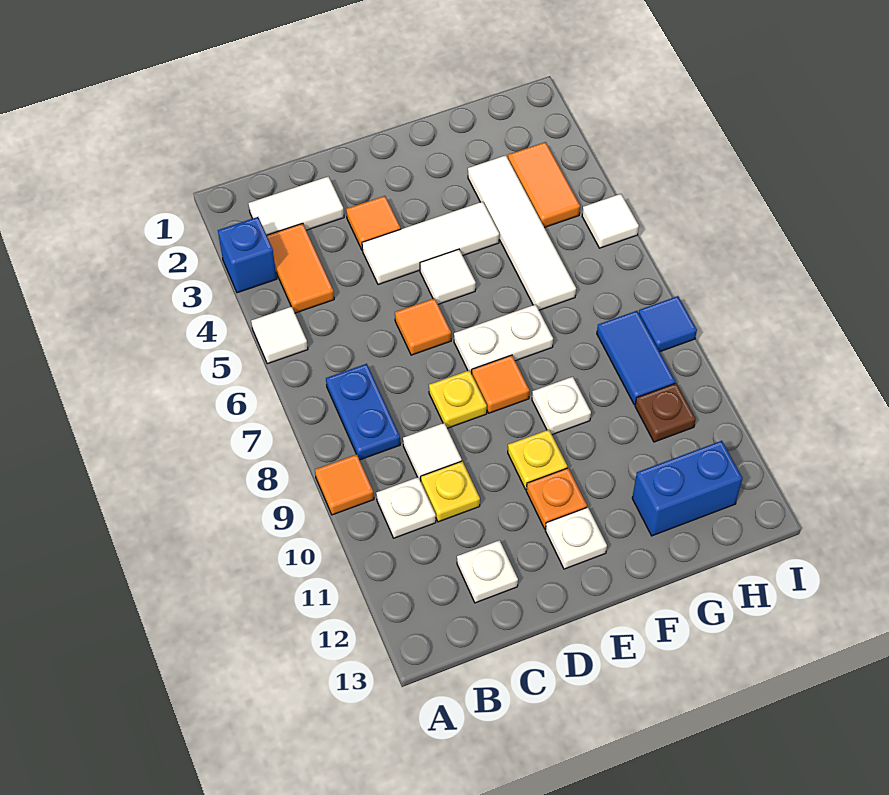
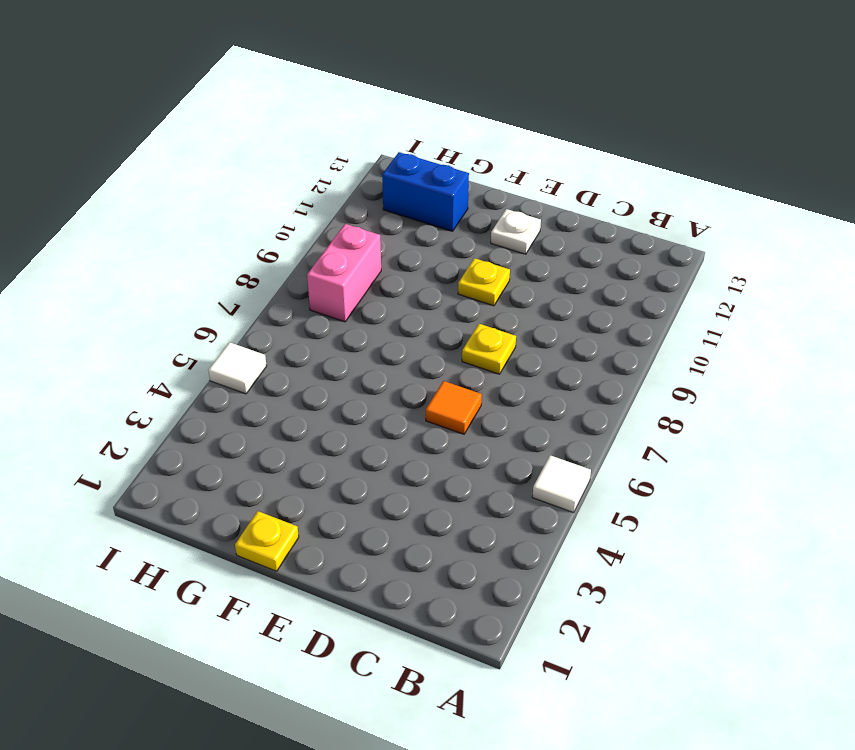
yellow plate F1 level 1 -> yellow plate C10 level 1
pink brick H8:H9 level 1 -> blue tile H8:H9 level 1
none -> blue brick A3 level 1
none -> orange tile A9 level 1
none -> white tile B2:C2 level 1

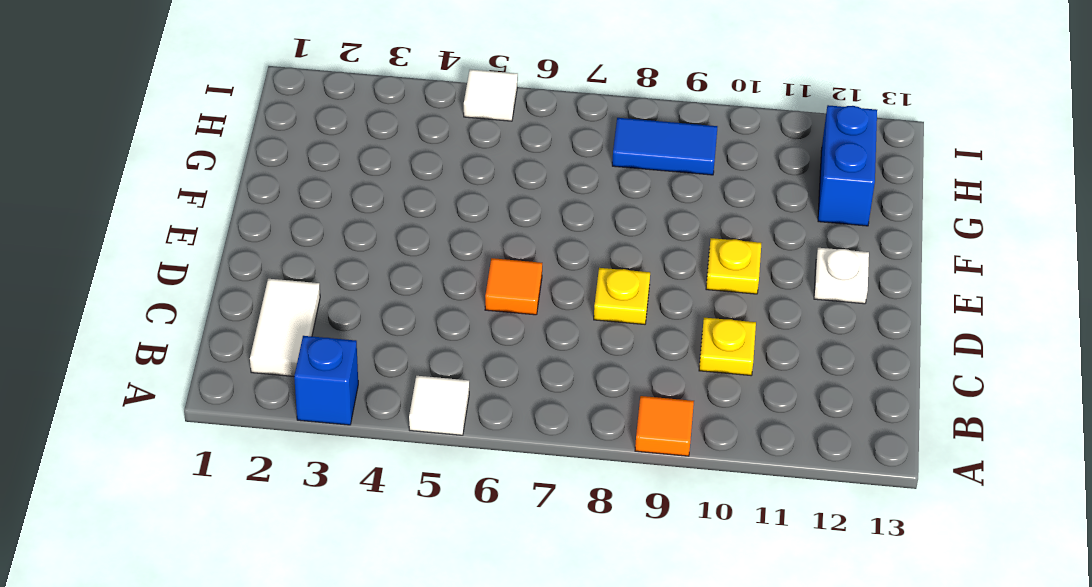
none -> orange tile B3:B4 level 1
none -> blue plate B7:B8 level 1
none -> white plate B10 level 1

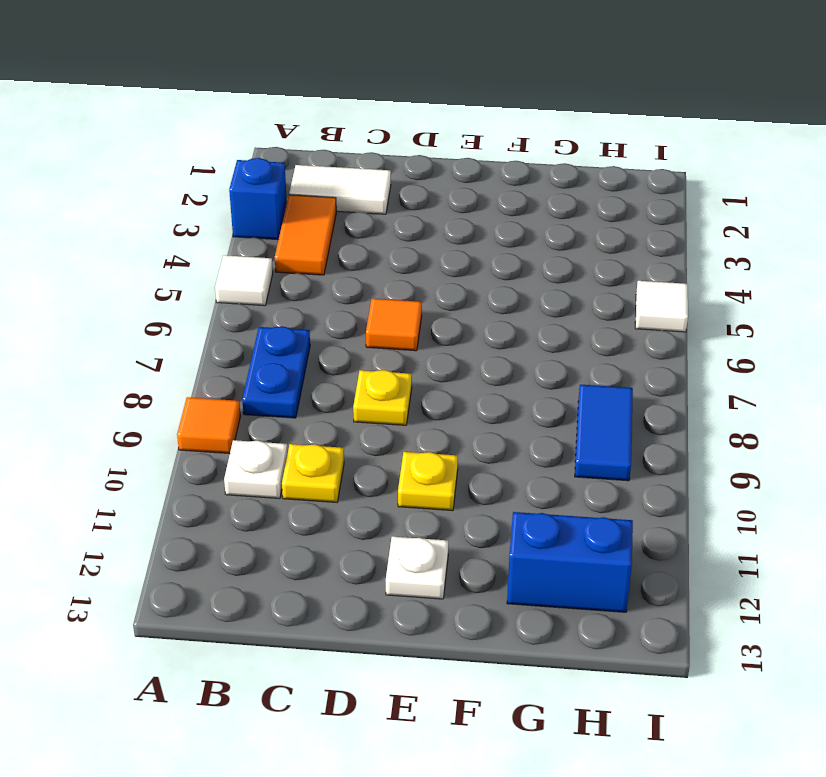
none -> white tile C9 level 1
none -> white plate C12 level 1
none -> orange tile D3 level 1

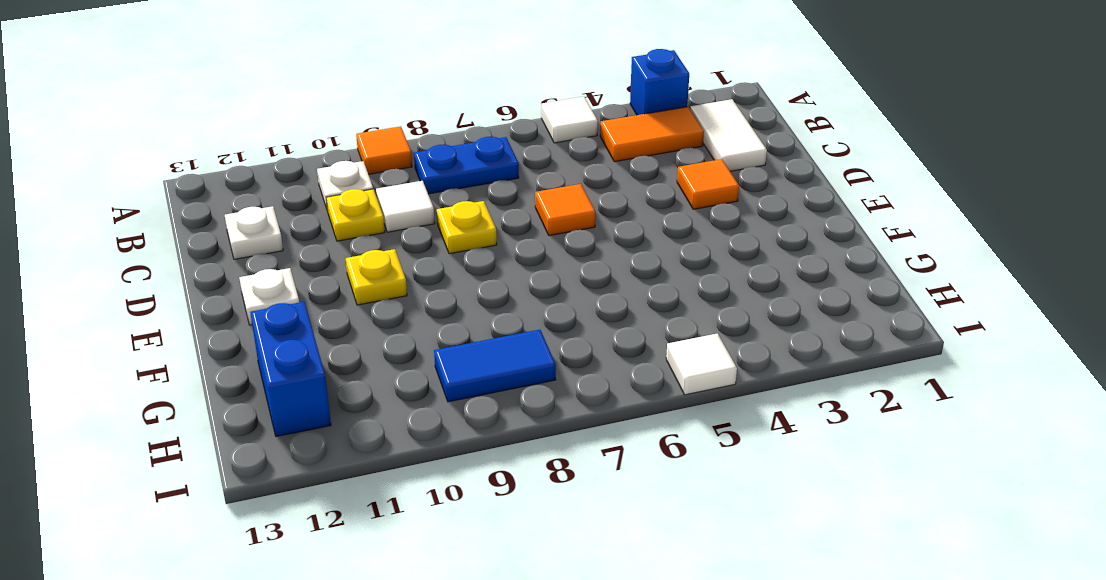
none -> white tile D4:F4 level 1
none -> white tile E5 level 1
none -> white plate E7:F7 level 1

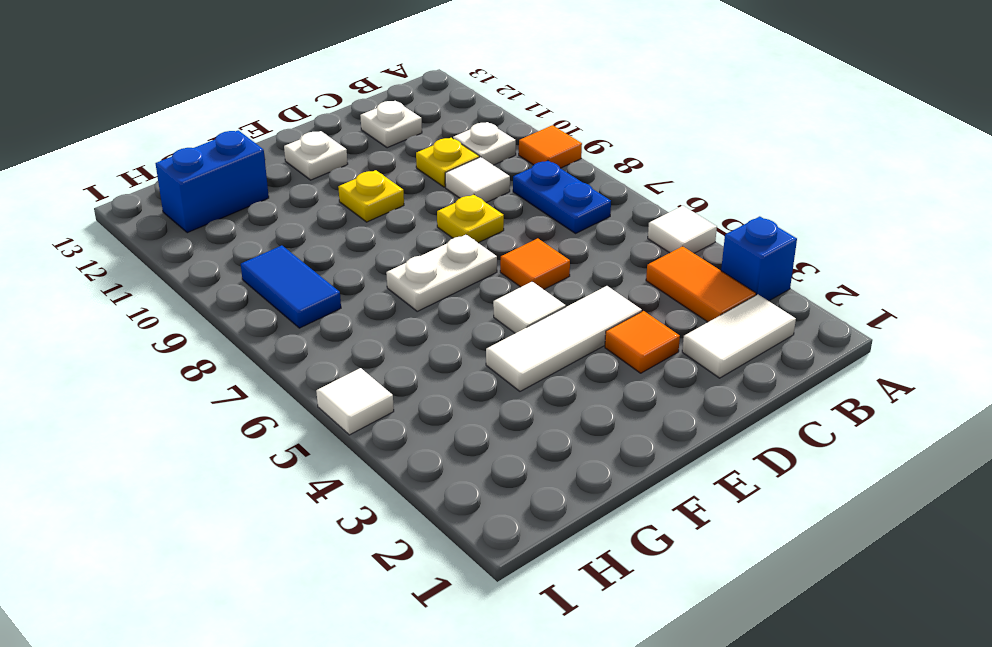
none -> orange tile E8 level 1
none -> orange plate E11 level 1
none -> white plate F9 level 1

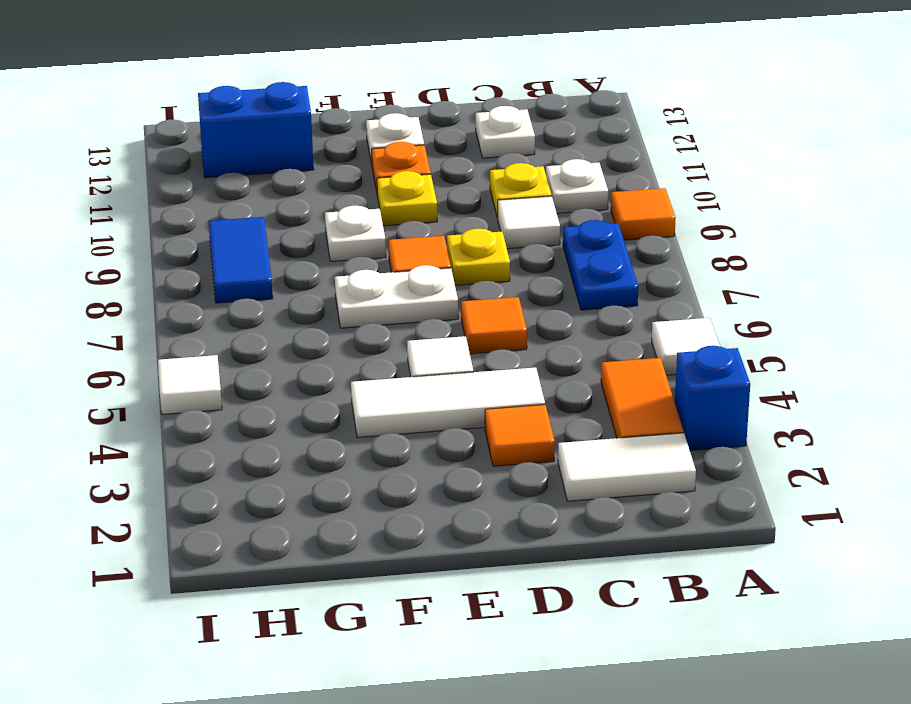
none -> white tile G3:G6 level 1
none -> orange tile H3:H4 level 1
none -> brown plate H10 level 1

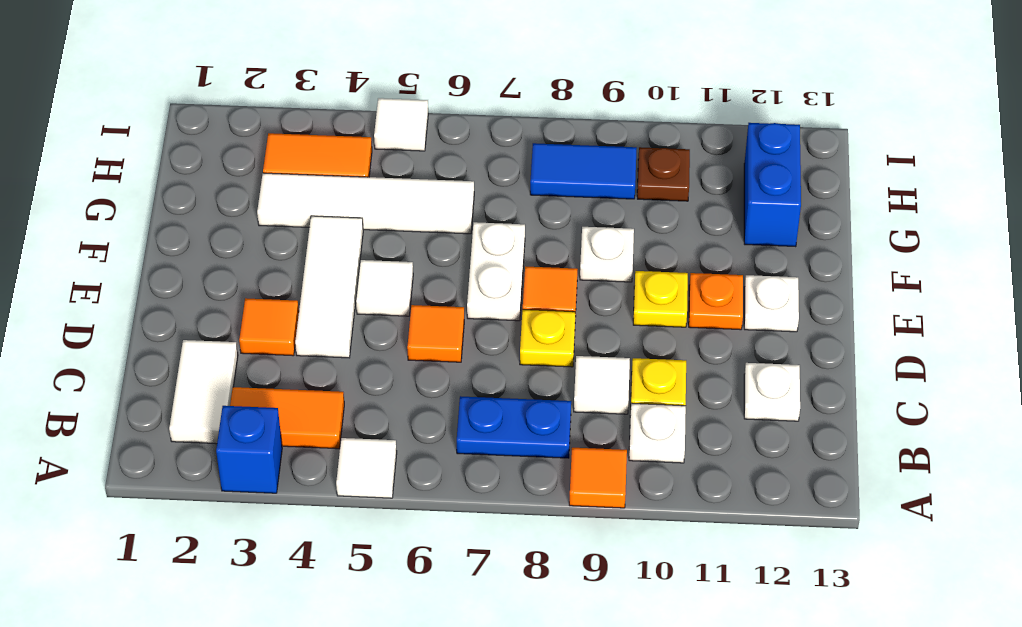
none -> blue tile I8 level 1

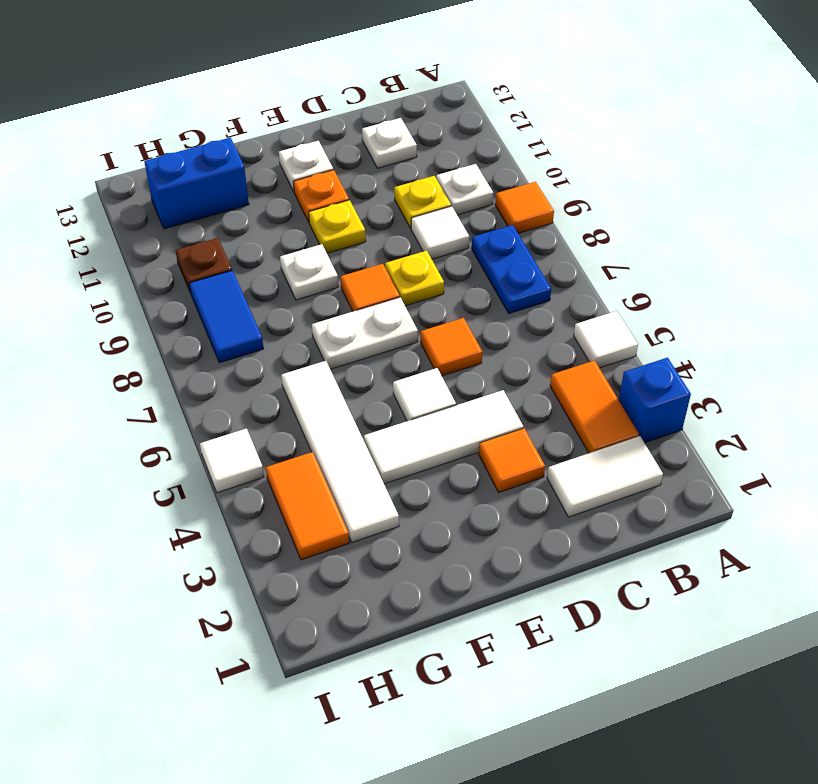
none -> blue tile I8 level 1

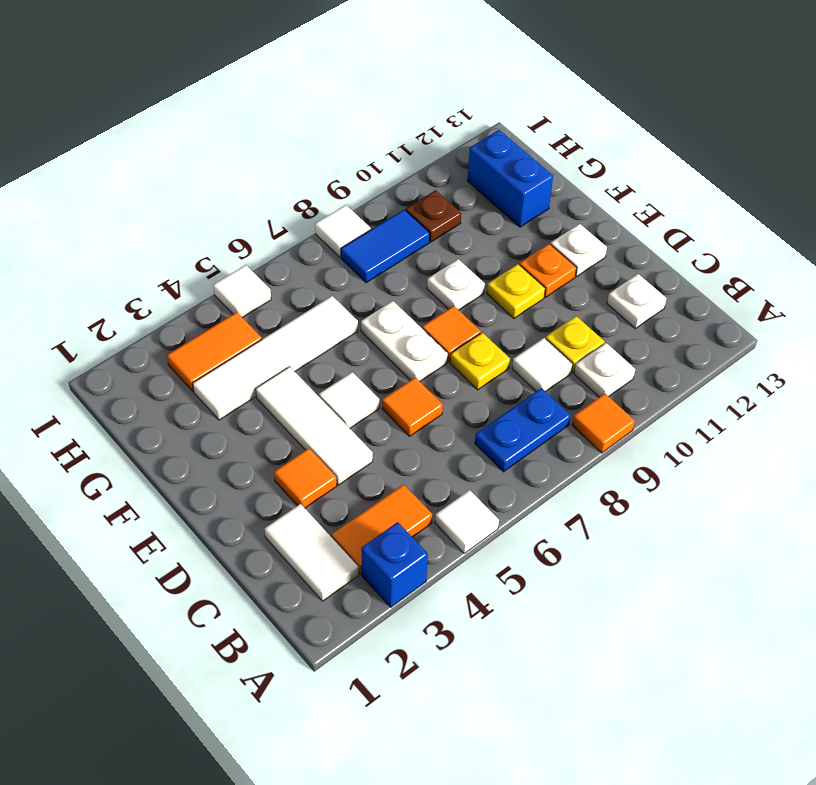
white tile I8 level 1 -> blue tile I8 level 1

